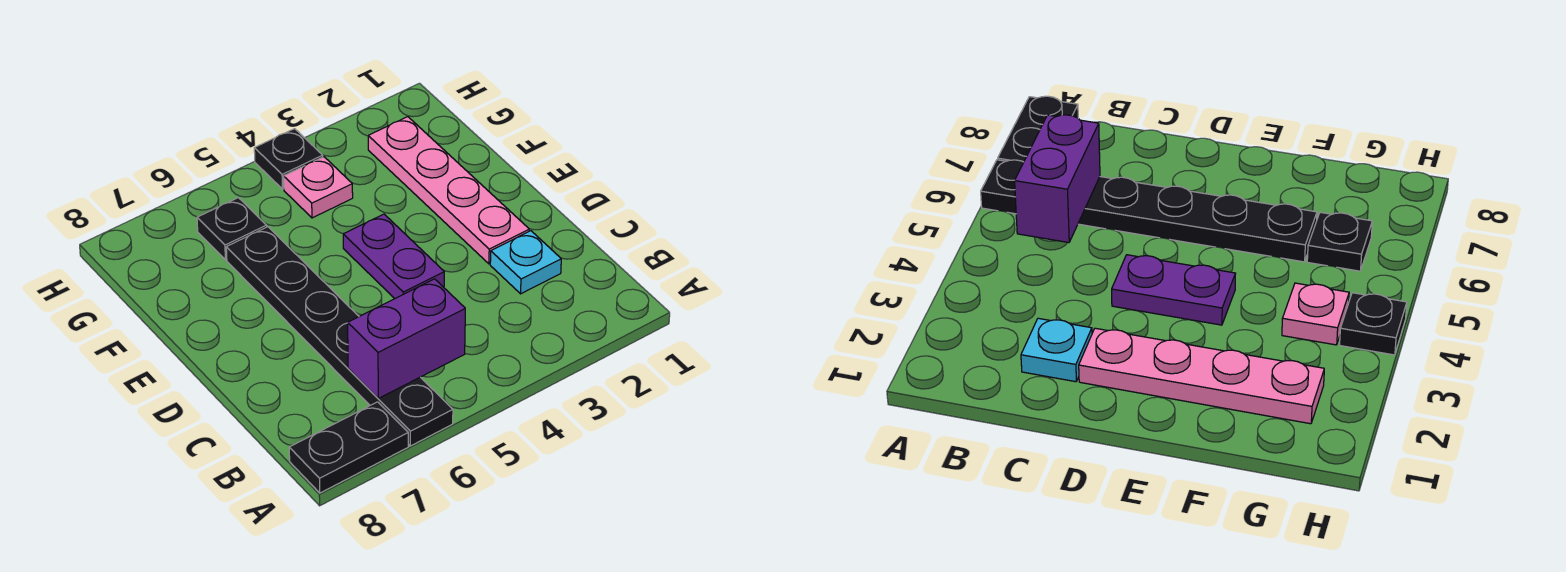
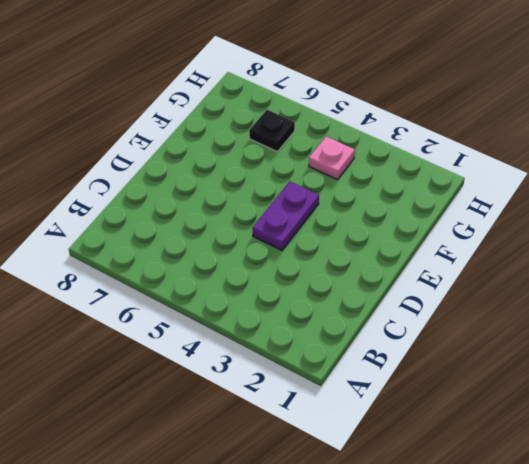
none -> black plate A6:F6 level 1
none -> black plate A7:A8 level 1

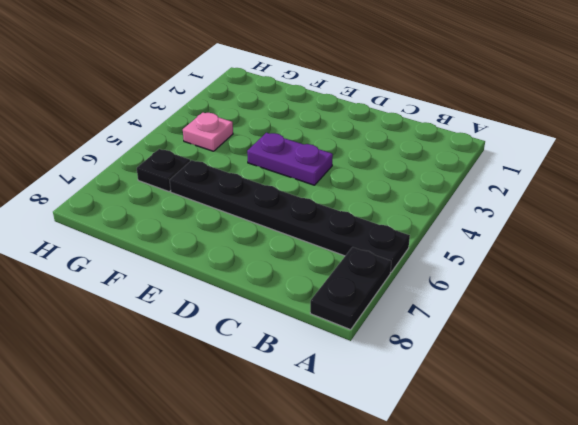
none -> cyan plate C2 level 1
none -> pink plate D2:G2 level 1

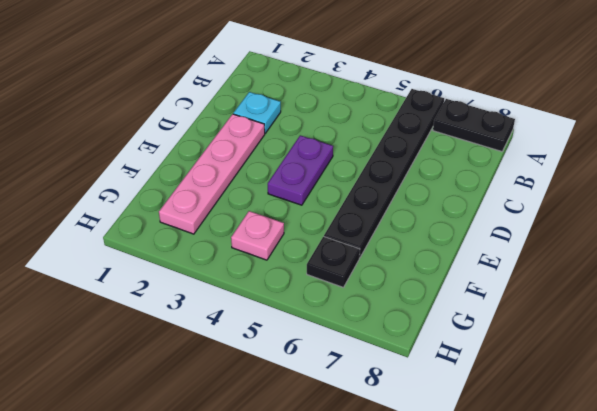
none -> black plate H4 level 1
none -> purple brick B5:B6 level 2

